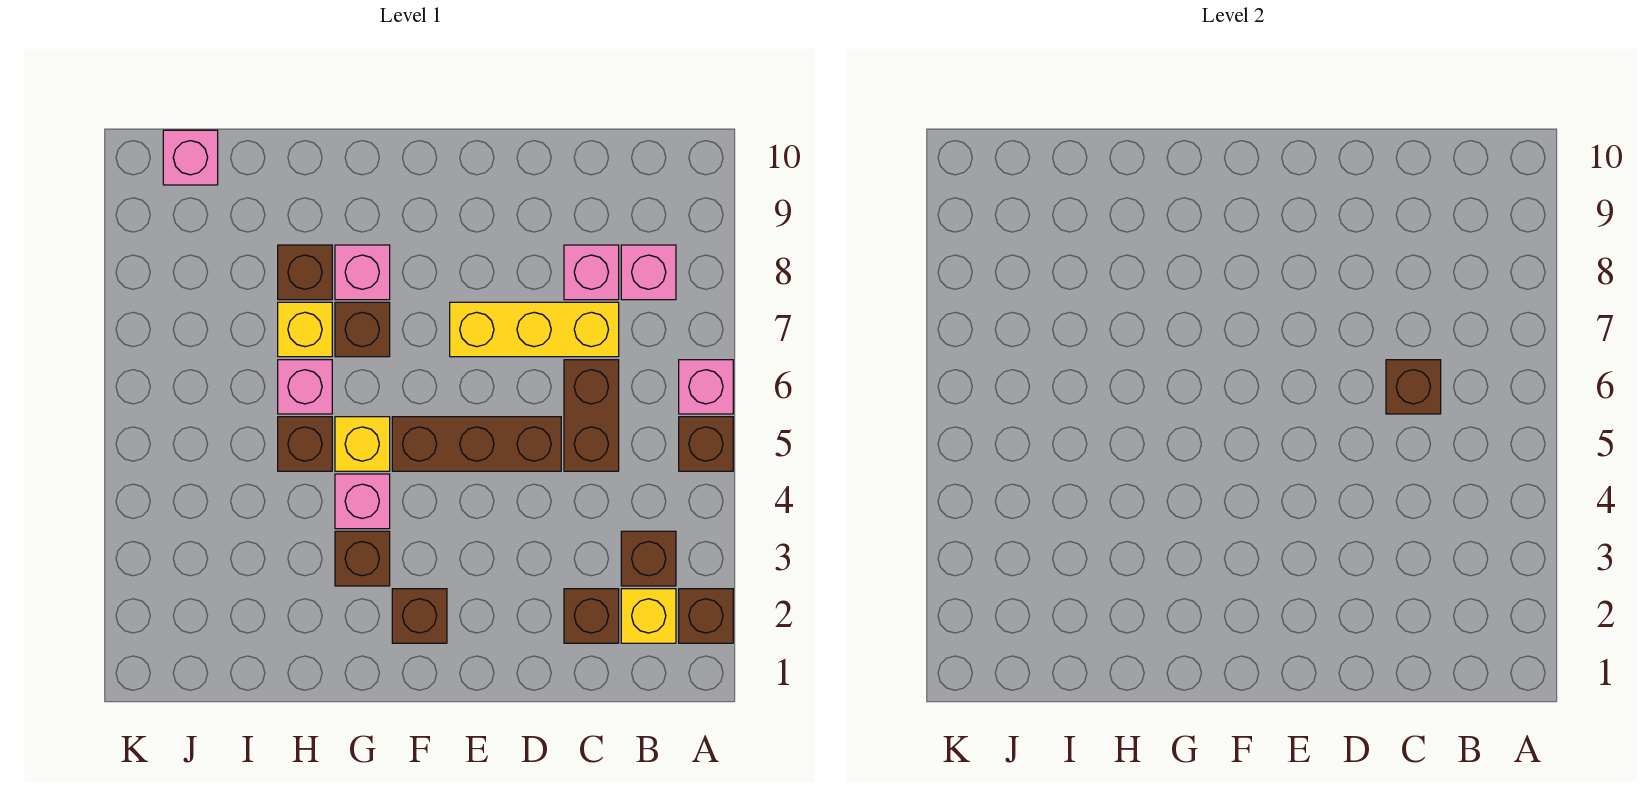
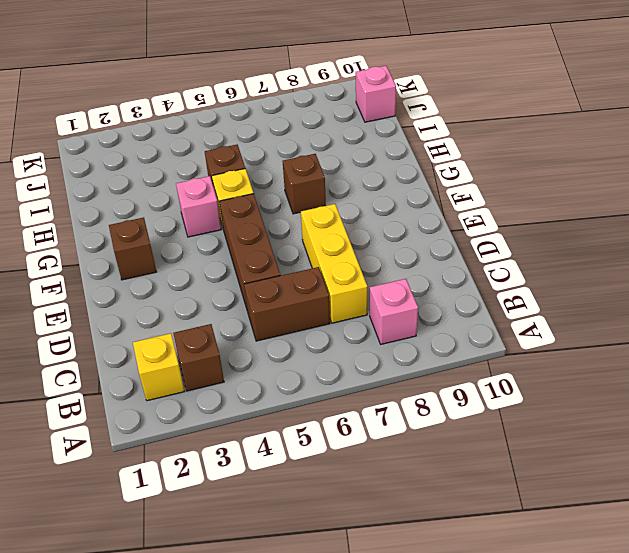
none -> brown brick A2 level 1
none -> brown brick A5 level 1
none -> pink brick A6 level 1

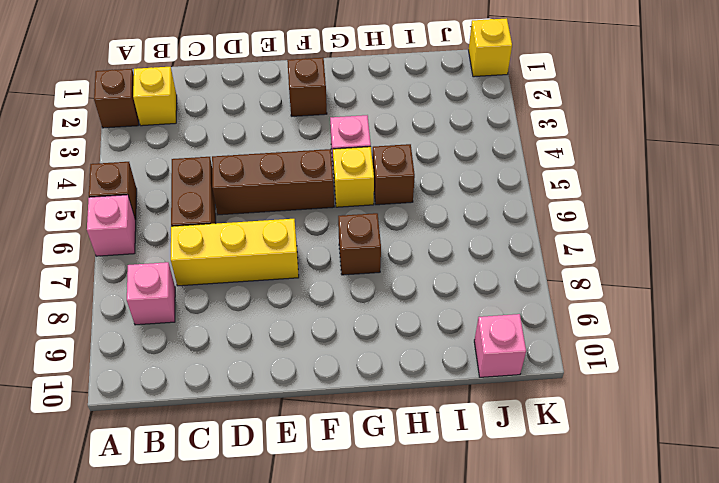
yellow brick K1 level 1 -> yellow brick H7 level 1
none -> brown brick B3 level 1
none -> brown brick C2 level 1
none -> pink brick C8 level 1

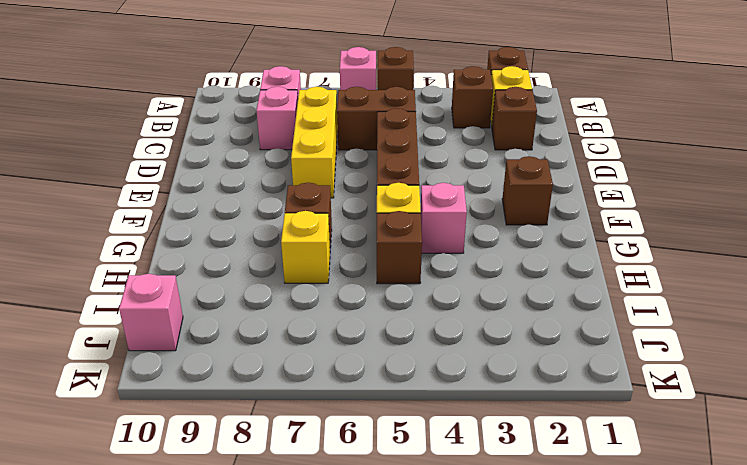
none -> brown brick G3 level 1
none -> pink brick G8 level 1
none -> pink brick H6 level 1

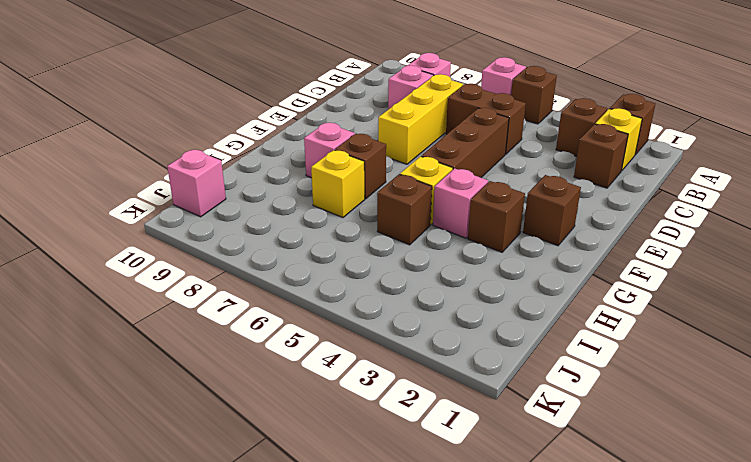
none -> pink brick H6 level 1
none -> brown brick H8 level 1
none -> brown brick C6 level 2

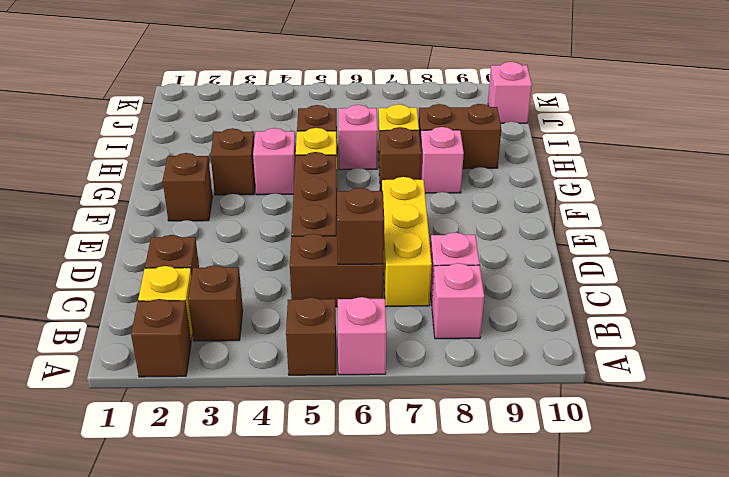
brown brick H8:H9 level 1 -> brown brick H8 level 1

